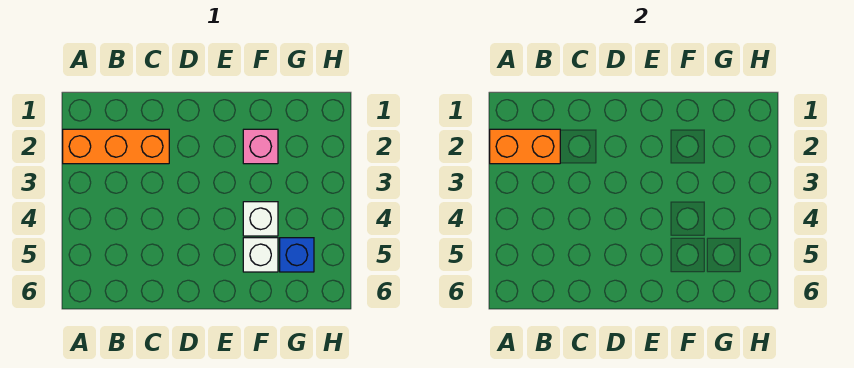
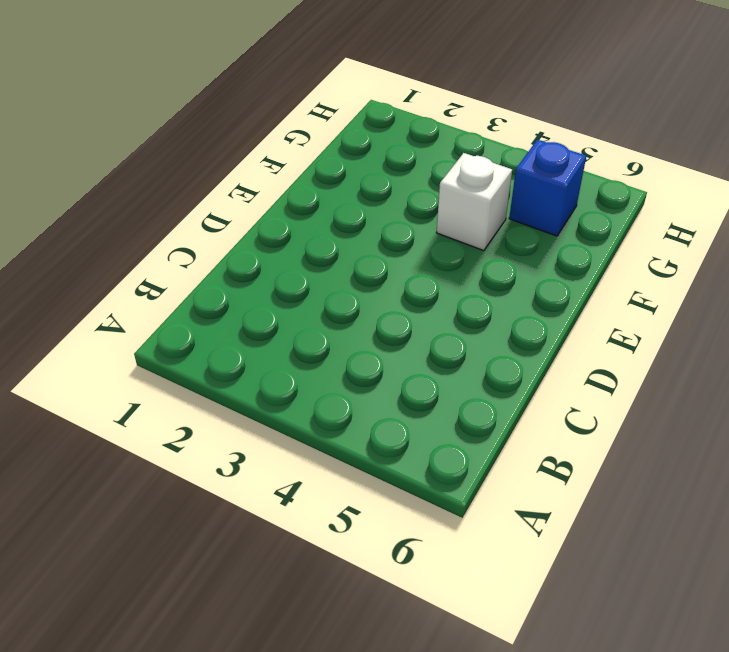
none -> orange brick A2:C2 level 1
none -> pink brick F2 level 1

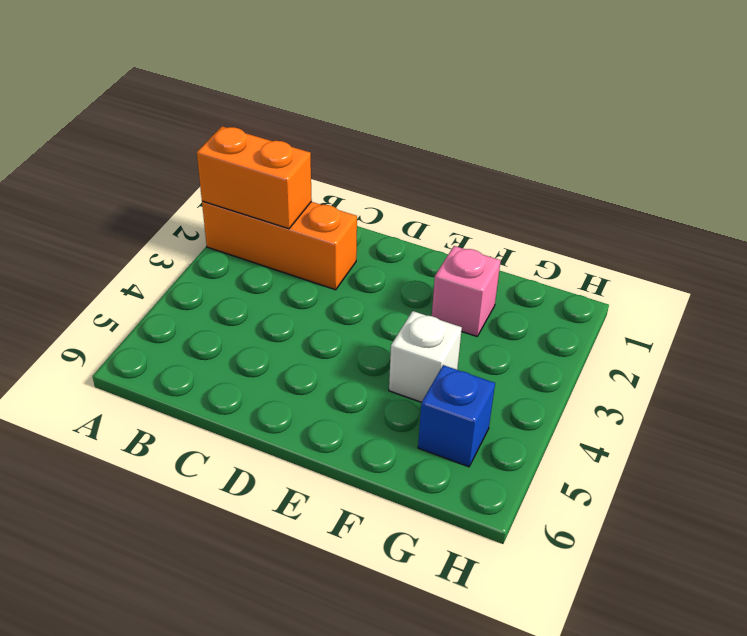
none -> white brick F5 level 1

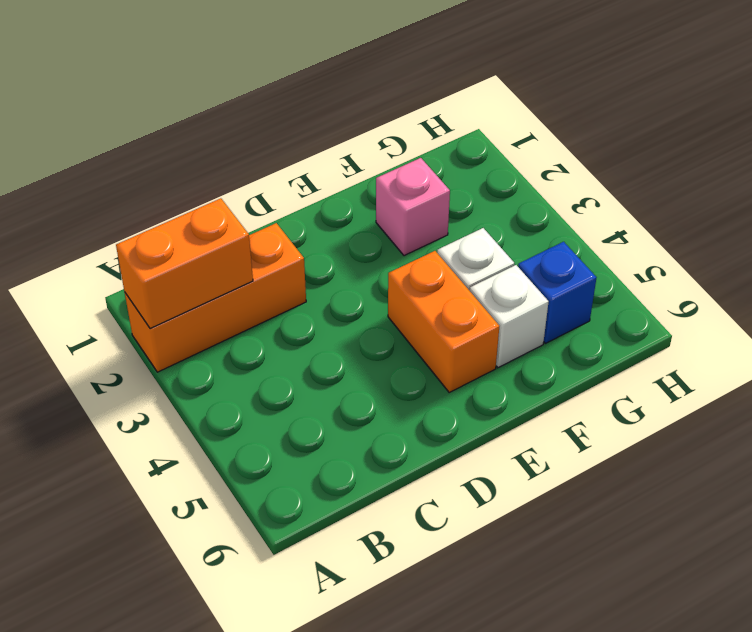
orange brick E4:E5 level 1 -> none

